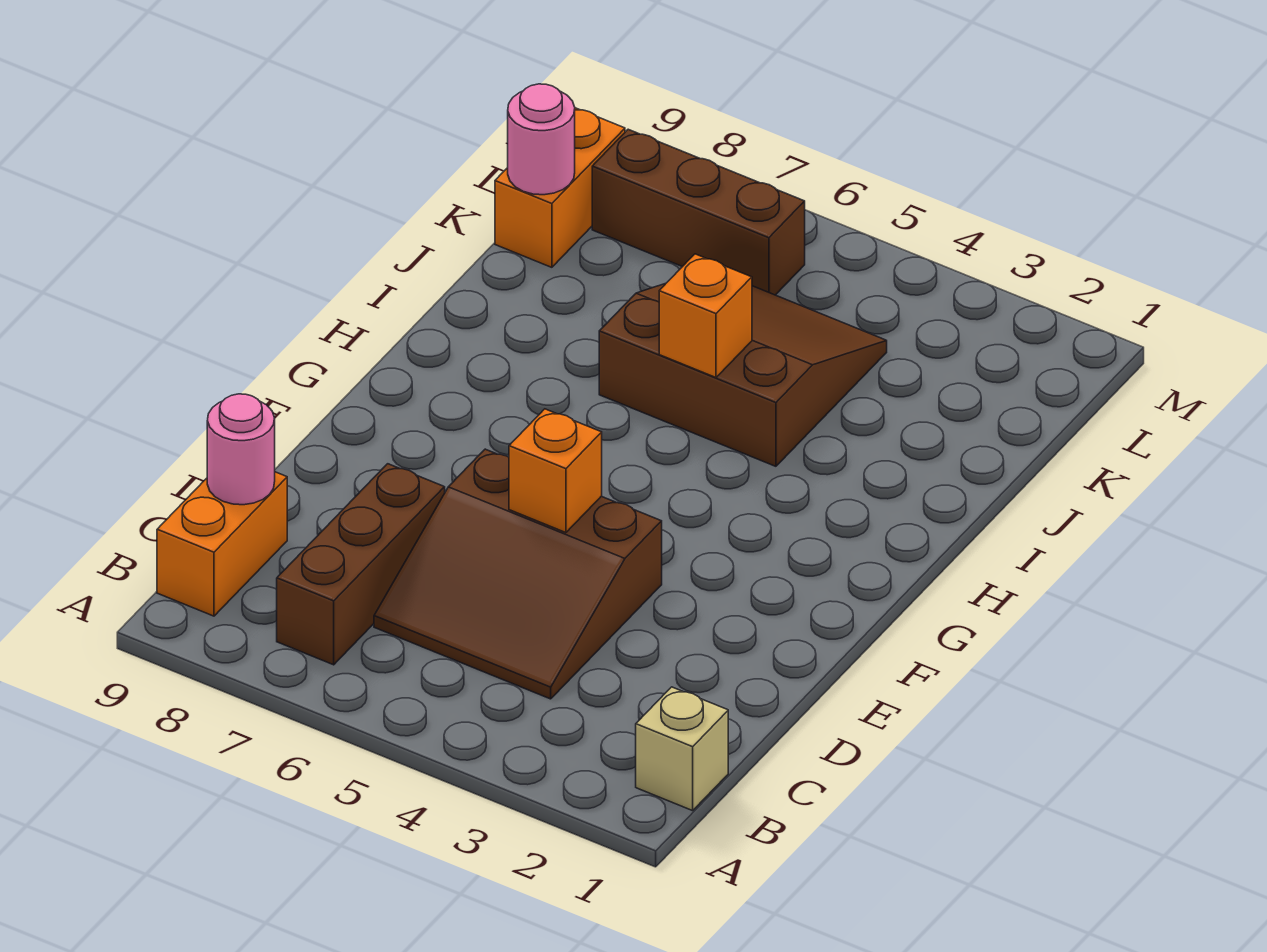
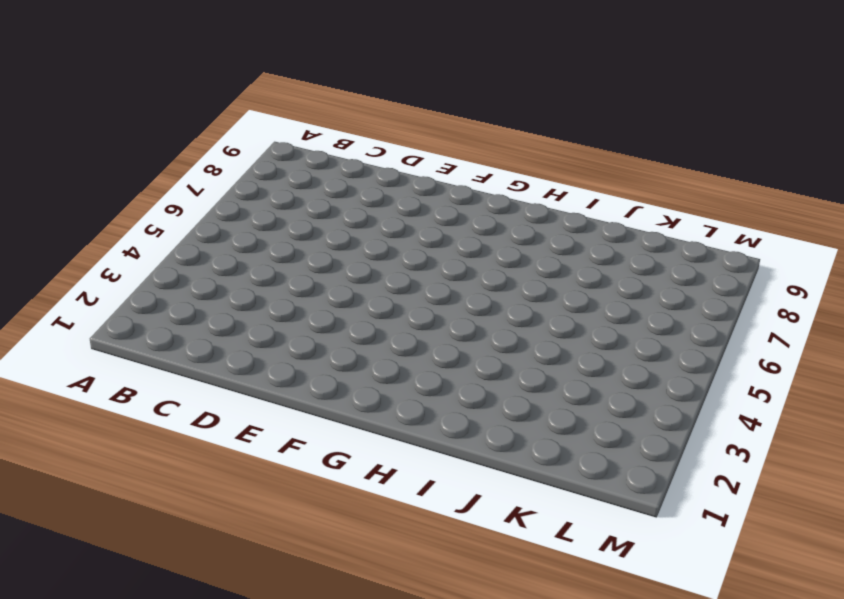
none -> tan brick B1 level 1
none -> brown brick B7:D7 level 1

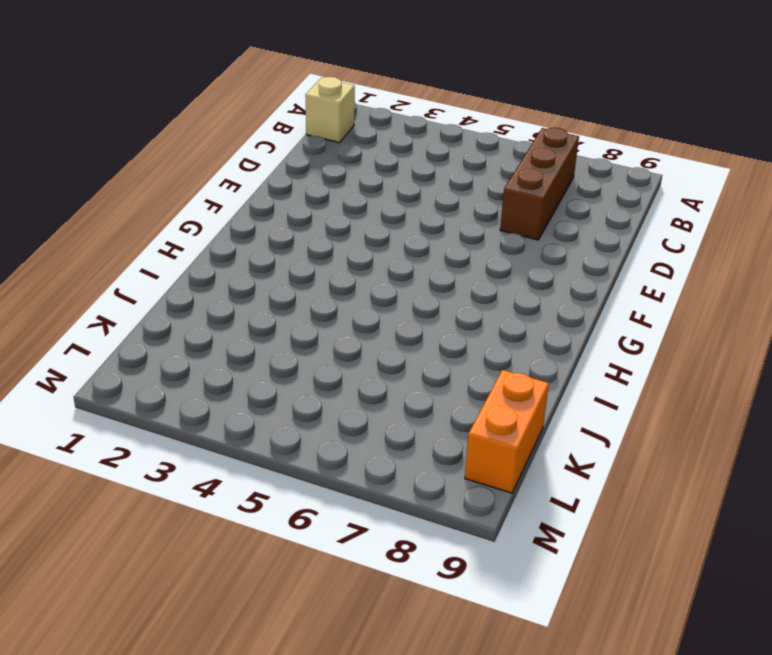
none -> orange brick B9:C9 level 1
none -> brown slope C4:E6 level 1 top E

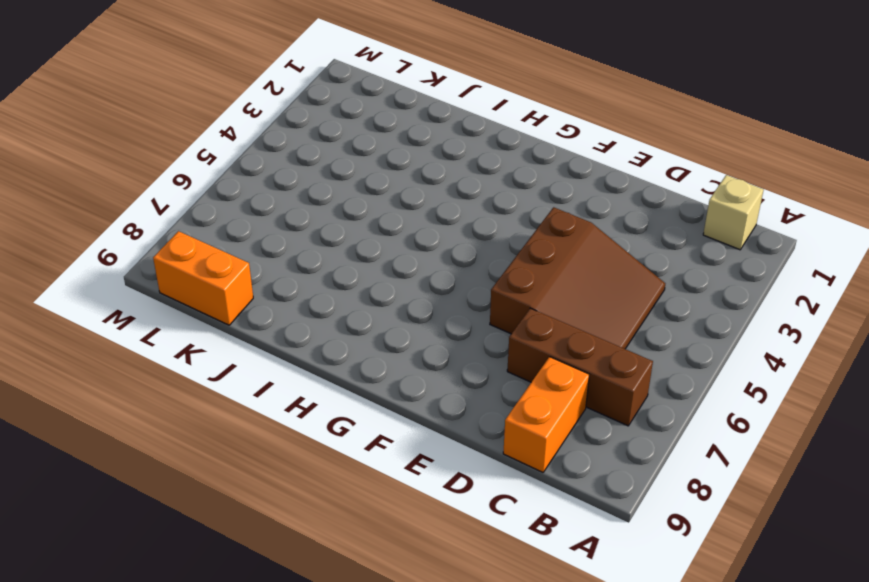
orange brick C8:C9 level 1 -> orange brick B9:C9 level 1
none -> brown slope I4:K6 level 1 top I
none -> brown brick L6:L8 level 1

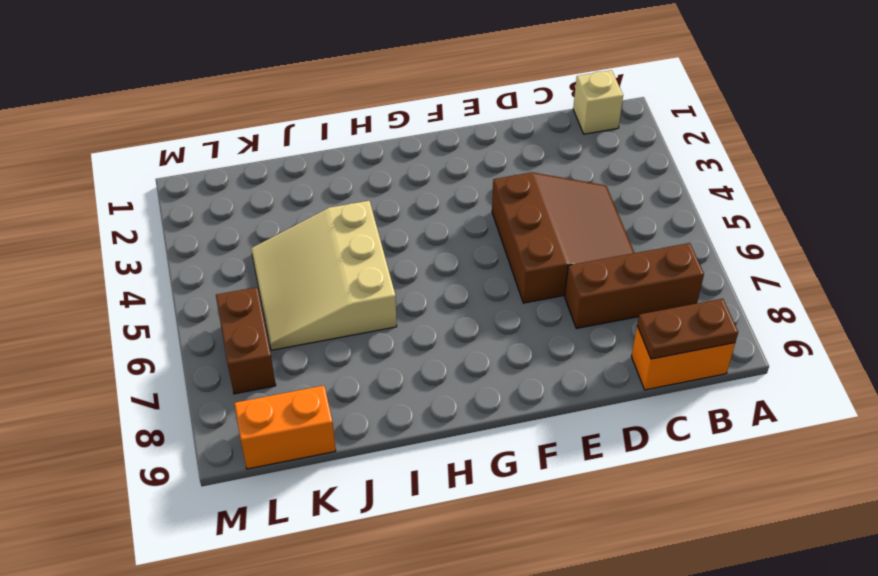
brown plate B9:C9 level 2 -> pink round brick C9 level 2
tan slope I4:K6 level 1 top I -> brown slope I4:K6 level 1 top I
brown brick L6:L7 level 1 -> brown brick L6:L8 level 1
none -> orange brick E5 level 2
none -> orange brick I5 level 2

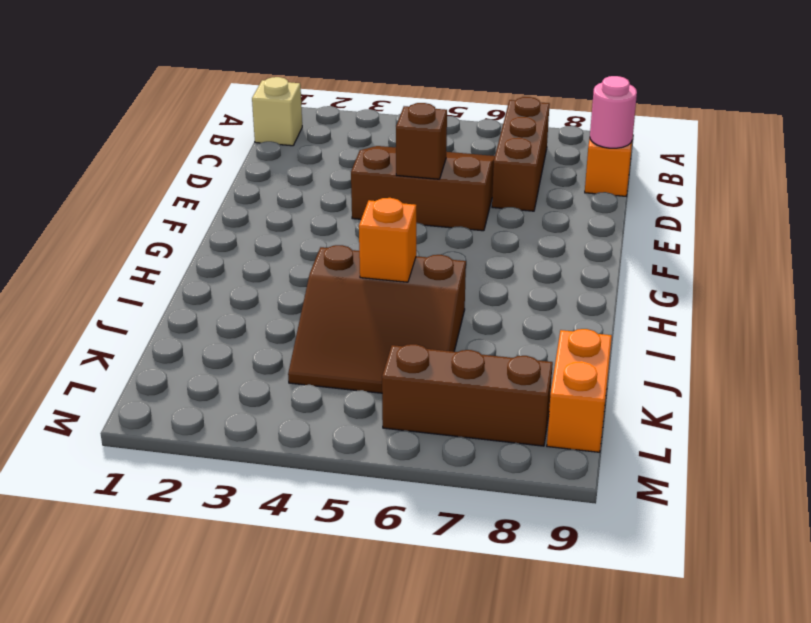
brown brick E5 level 2 -> orange brick E5 level 2
none -> pink round brick K9 level 2

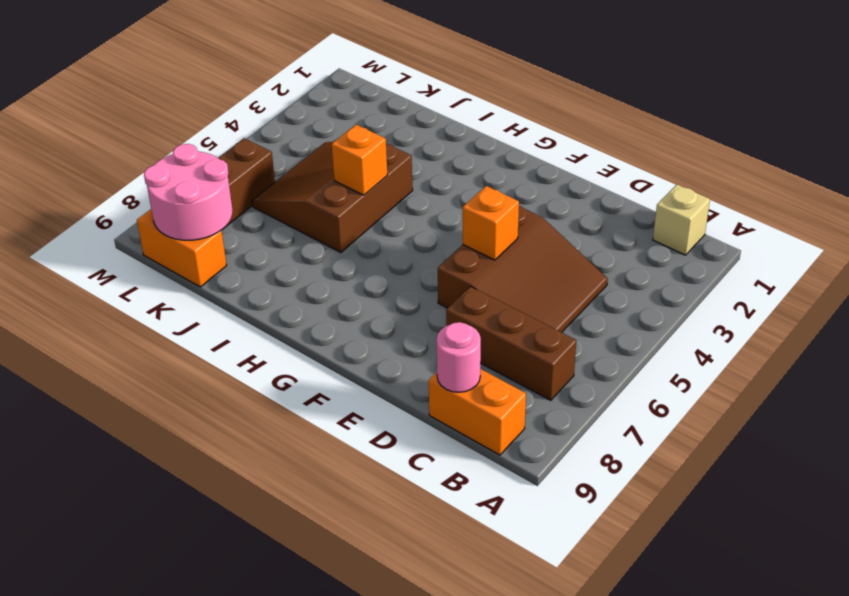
pink round brick K8:L9 level 2 -> pink round brick K9 level 2

